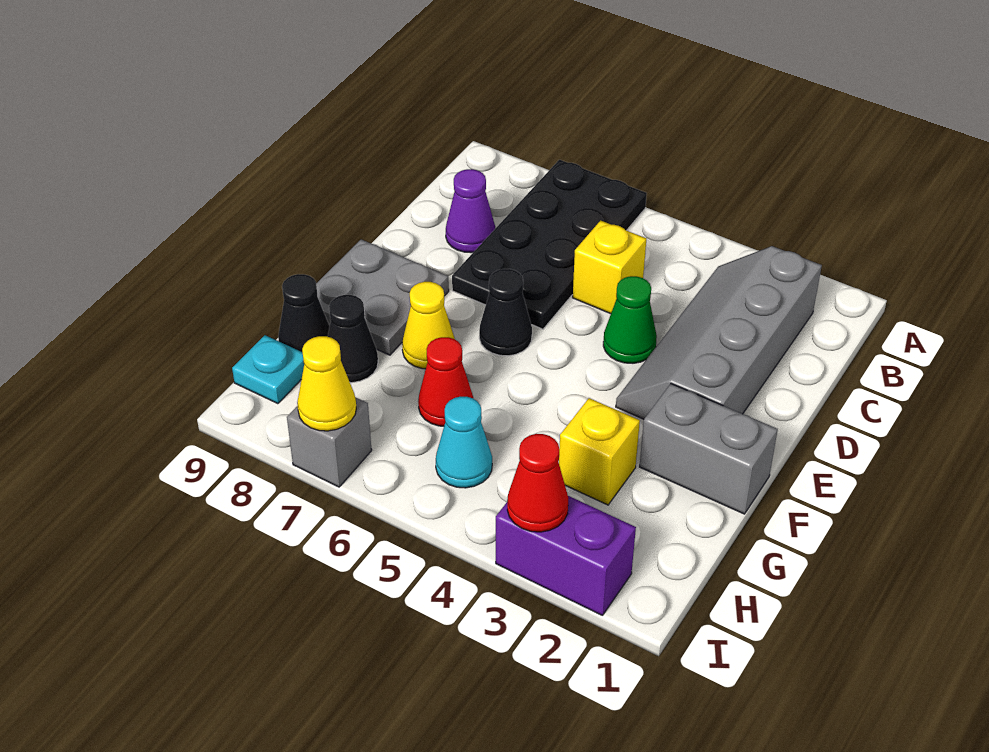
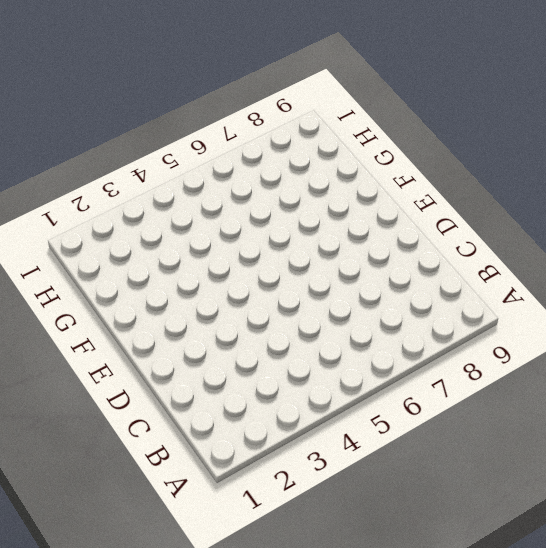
none -> black plate A6:D7 level 1
none -> grey slope B2:E3 level 1 top 2
none -> yellow brick C5 level 1

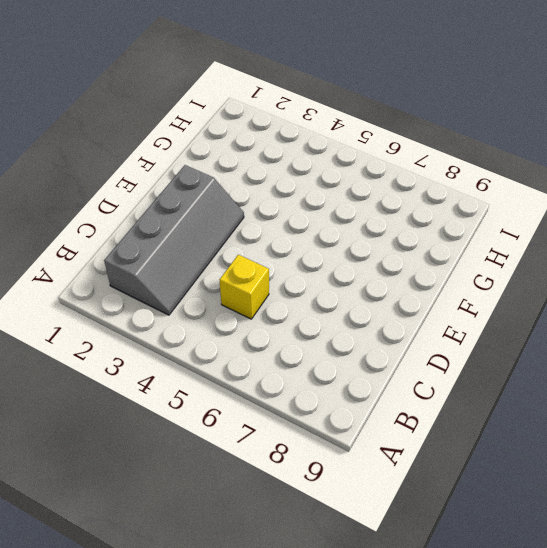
none -> black plate A6:D7 level 1
none -> purple cone C8 level 1
none -> green cone D4 level 1

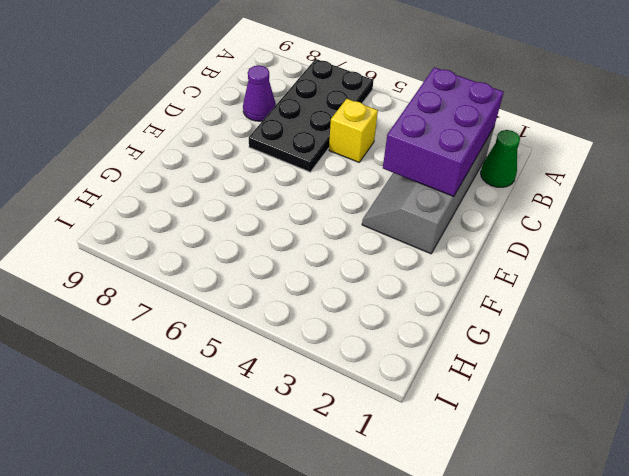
green cone B1 level 1 -> green cone D4 level 1
purple brick B2:D3 level 2 -> none
none -> black cone E6 level 1
none -> grey plate E8:F9 level 1
none -> grey brick F1:F2 level 1

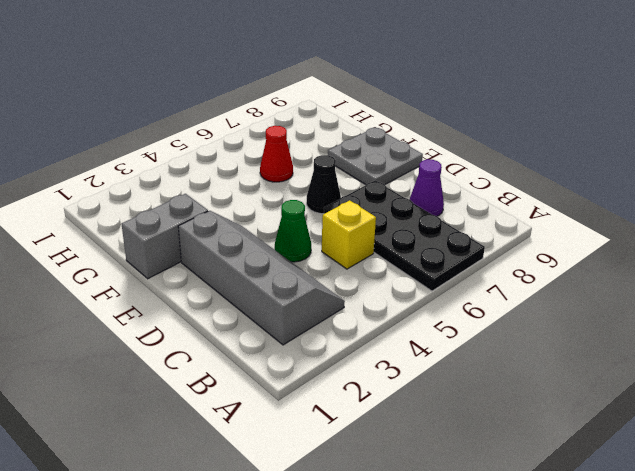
none -> yellow cone F7 level 1
none -> yellow brick G3 level 1
none -> black cone G8 level 1

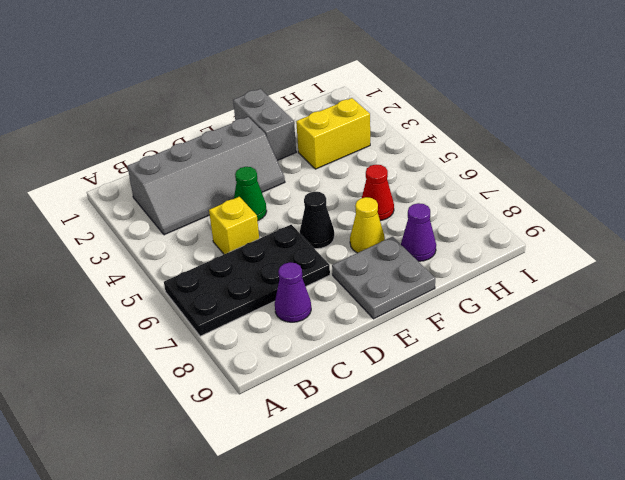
yellow brick G3:H3 level 1 -> yellow brick G3 level 1
purple cone G8 level 1 -> black cone G8 level 1
none -> black cone G9 level 1
none -> cyan cone H5 level 1
none -> cyan plate H9 level 1

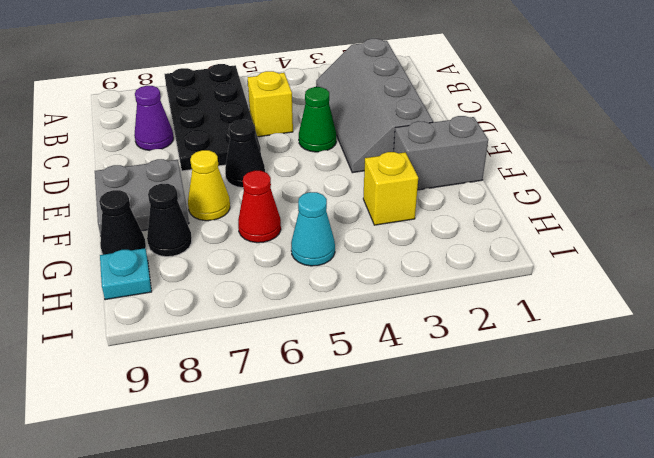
none -> purple brick I2:I3 level 1
none -> grey brick I7 level 1
none -> red cone I3 level 2

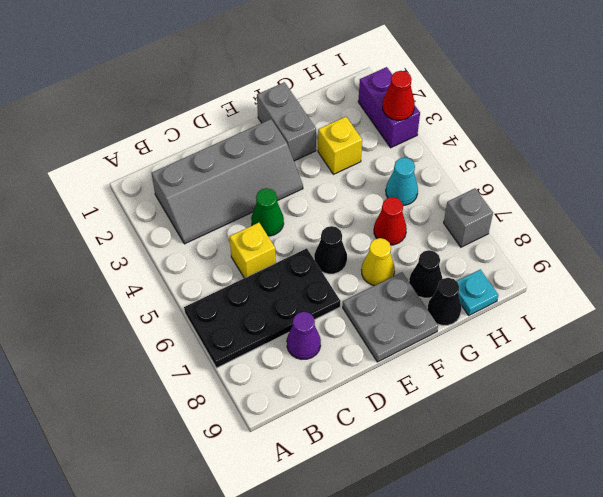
none -> yellow cone I7 level 2

